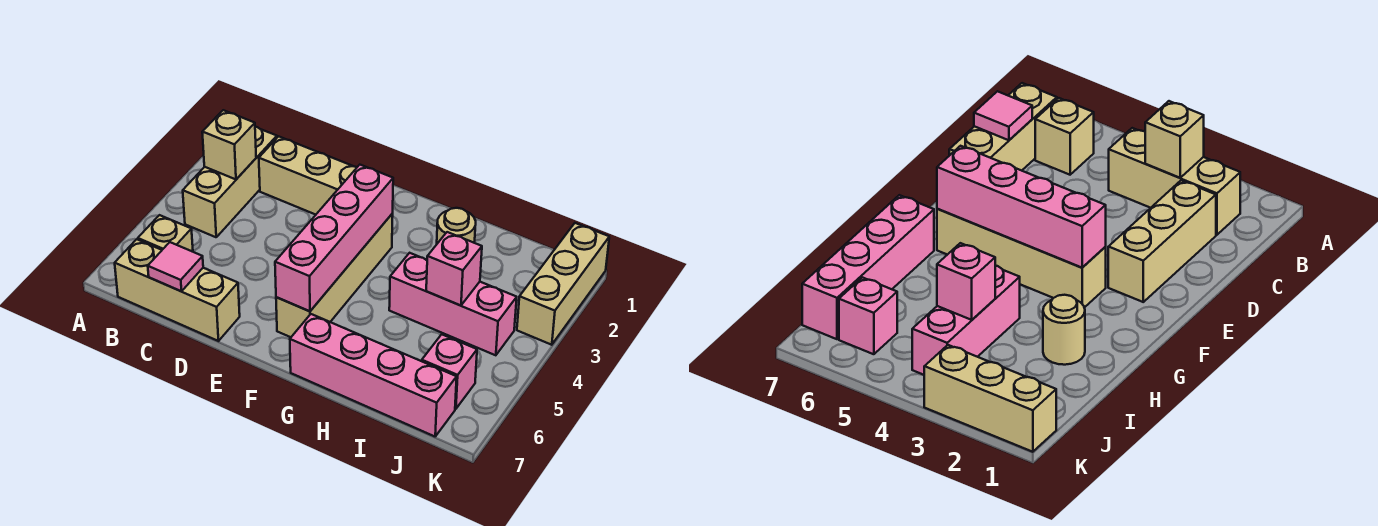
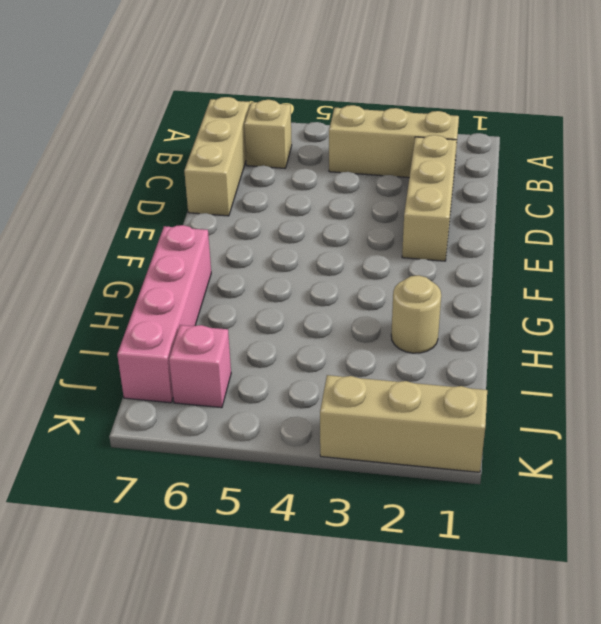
none -> tan brick F3:F6 level 1
none -> pink brick H4:J4 level 1
none -> tan brick B3 level 2

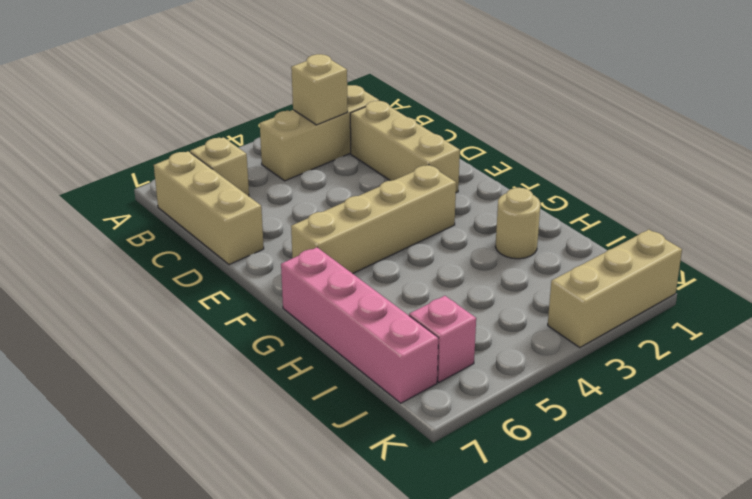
none -> pink brick H4:J4 level 1
none -> pink tile C7 level 2
none -> pink brick F3:F6 level 2

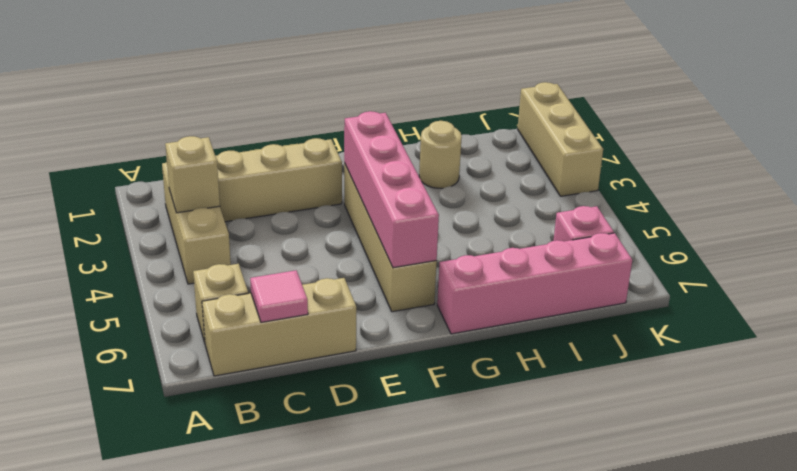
none -> pink brick H4:J4 level 1
none -> pink brick I4 level 2

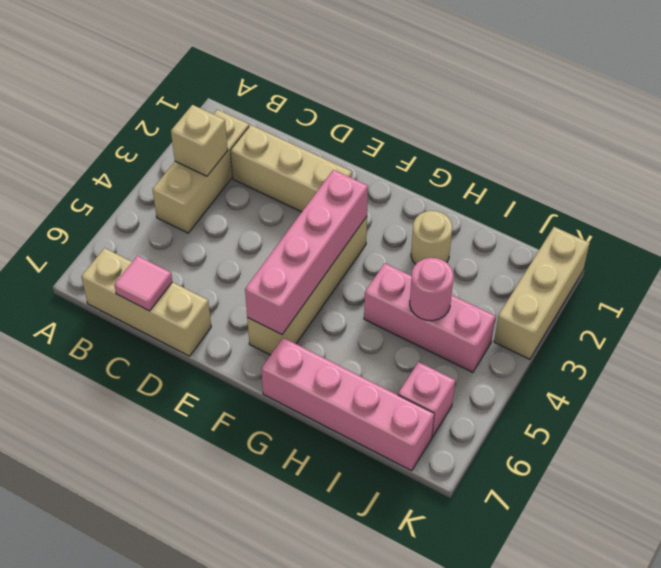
pink round brick I4 level 2 -> pink brick I4 level 2
none -> tan brick B6 level 1

